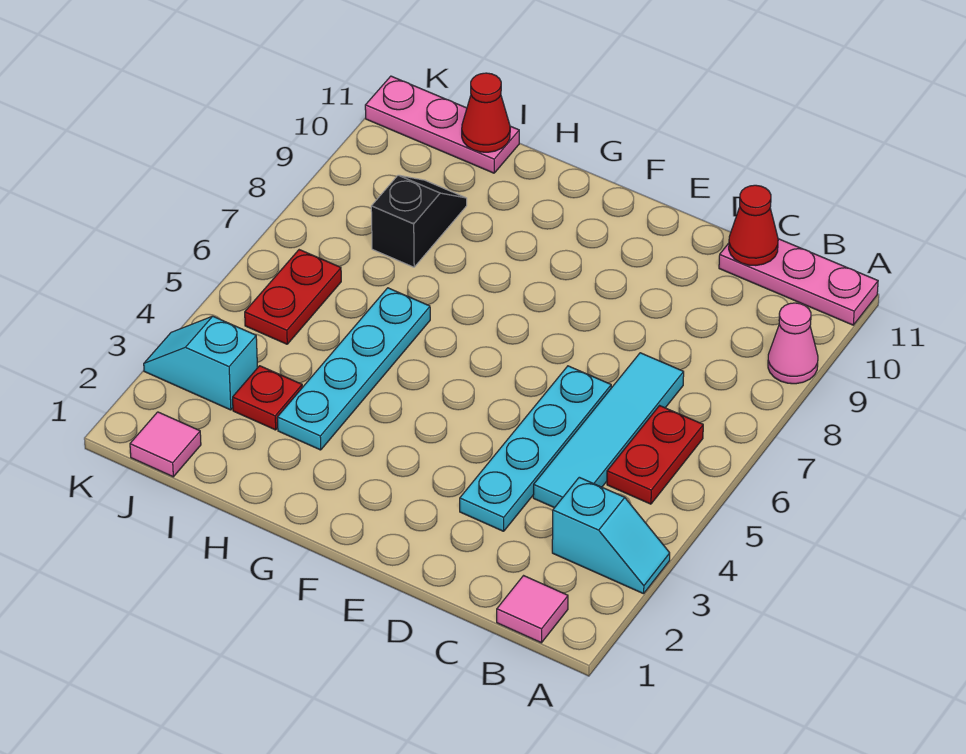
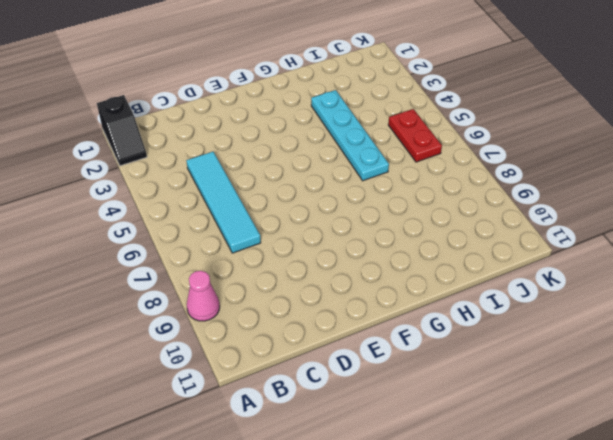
black slope A1:A2 level 1 top 1 -> black slope I8:I9 level 1 top 8
none -> cyan slope A3:B3 level 1 top B
none -> pink plate A11:C11 level 1
none -> pink tile B1 level 1

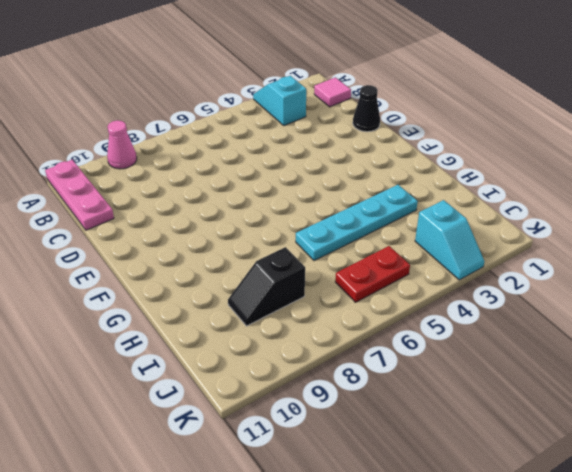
black cone D1 level 1 -> none
none -> red plate B5:B6 level 1
none -> cyan tile C4:C7 level 1
none -> cyan plate D3:D6 level 1

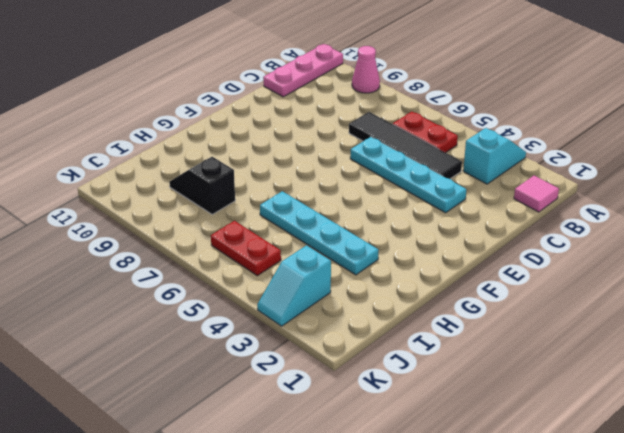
black tile C4:C7 level 1 -> cyan tile C4:C7 level 1
none -> red plate I3 level 1
none -> pink plate I11:K11 level 1
none -> pink tile J1 level 1

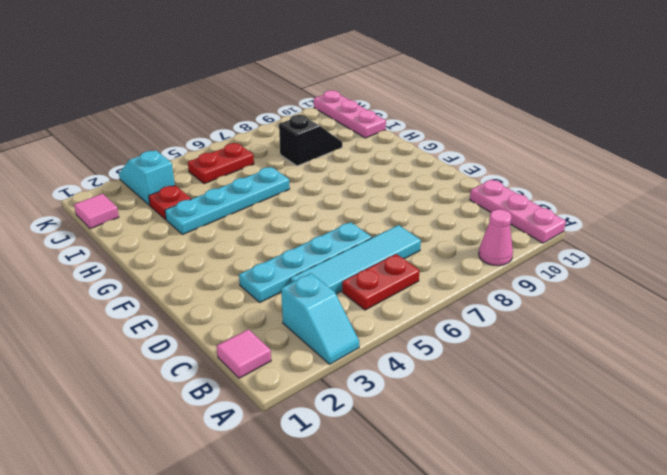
none -> red cone C11 level 2
none -> red cone I11 level 2

